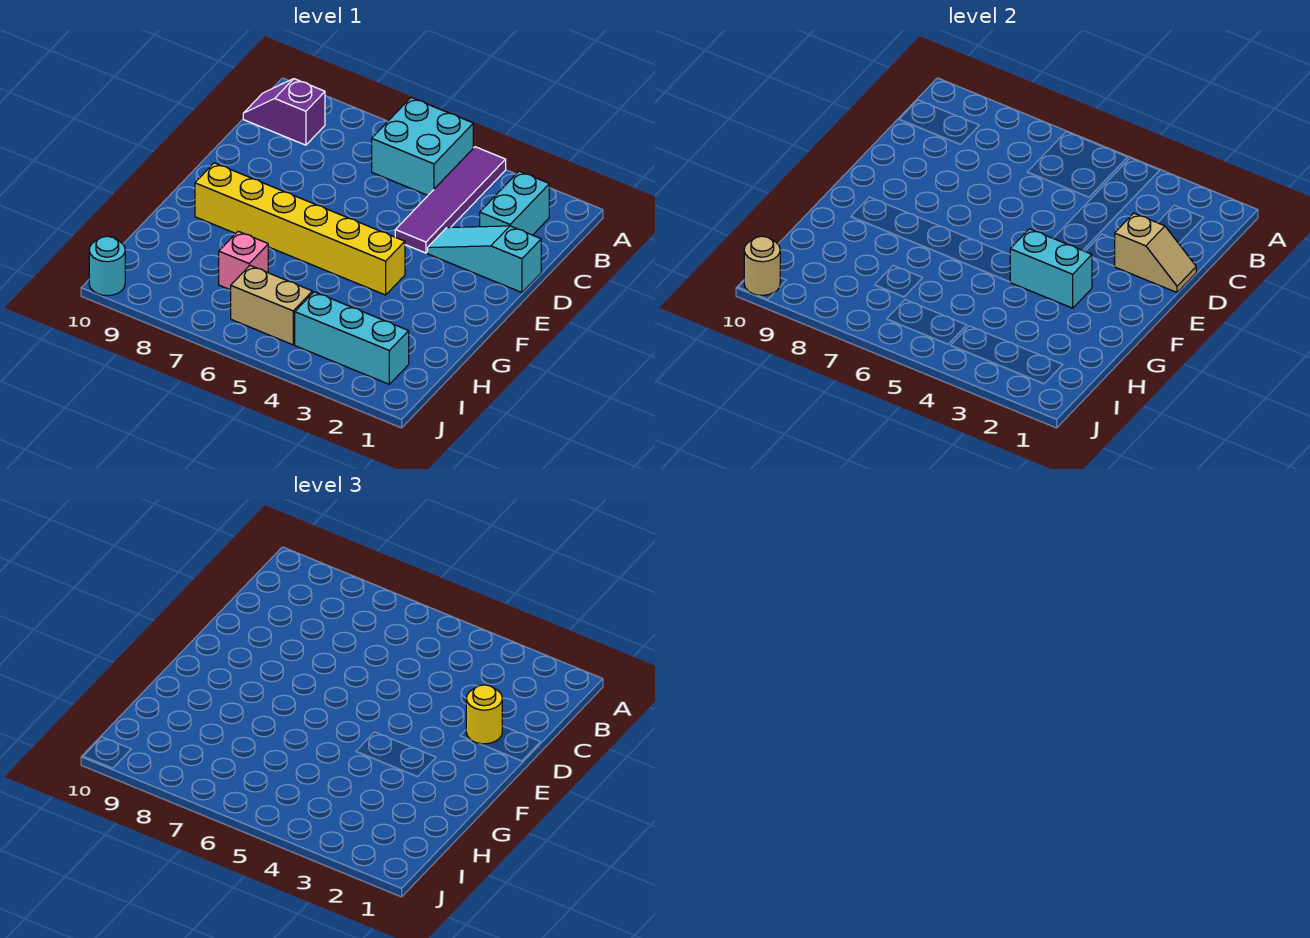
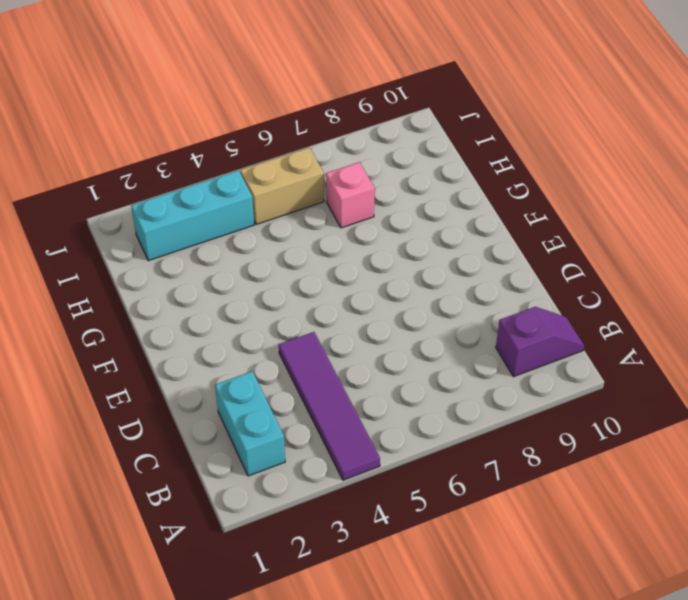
none -> cyan brick A5:B6 level 1
none -> cyan slope D1:D3 level 1 top 1
none -> yellow brick F4:F9 level 1

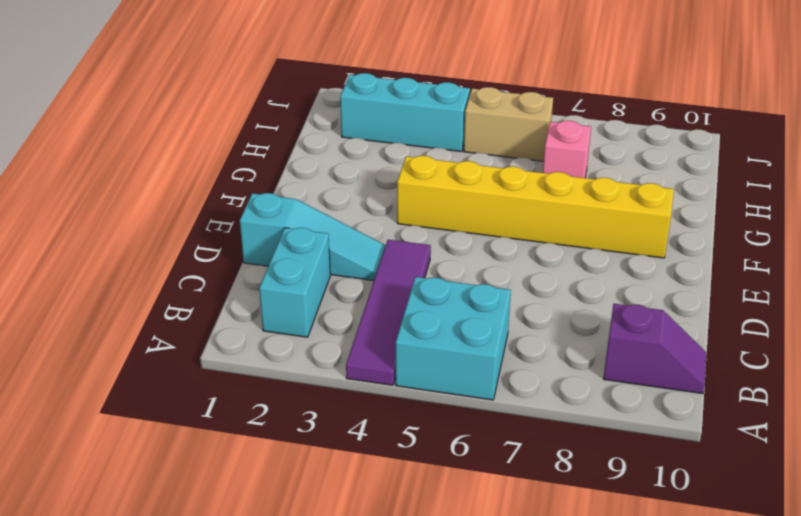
none -> cyan round brick J10 level 1
none -> tan slope D1:D2 level 2 top 2
none -> cyan brick F3:F4 level 2

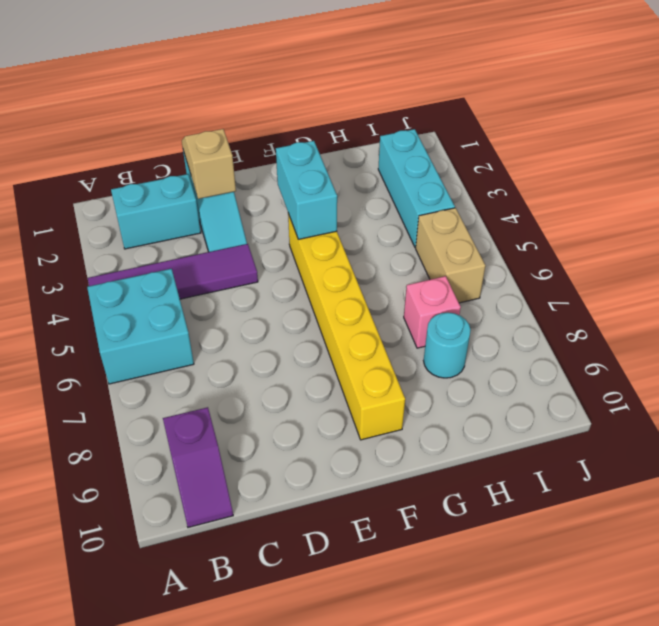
cyan round brick H8 level 1 -> cyan round brick J10 level 1
none -> tan round brick J10 level 2
none -> yellow round brick D2 level 3

